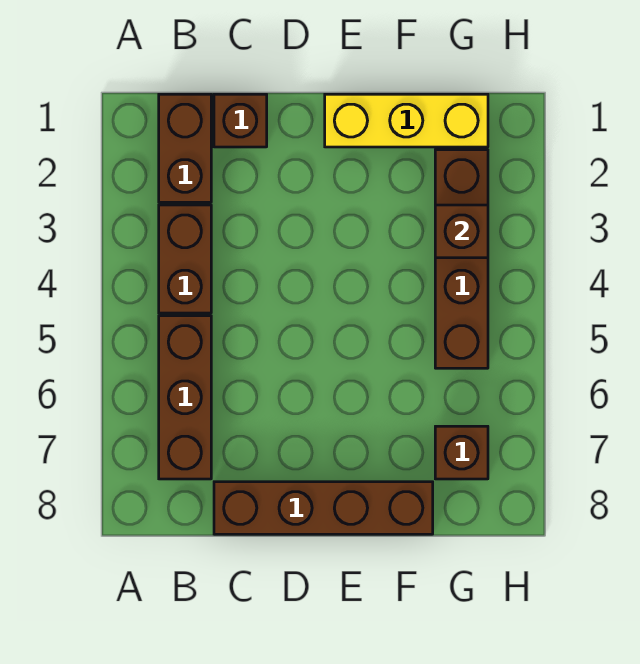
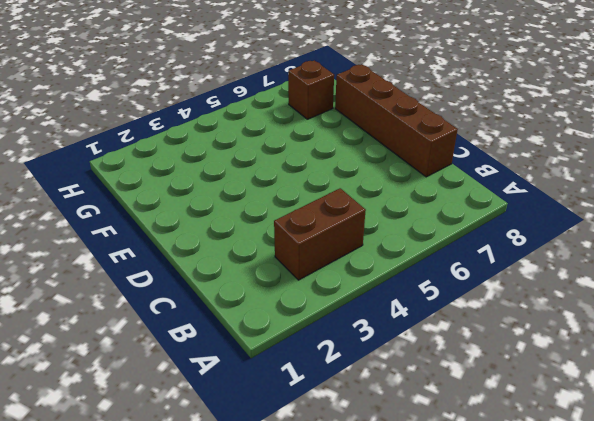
none -> brown brick B1:B2 level 1
none -> brown brick B5:B7 level 1

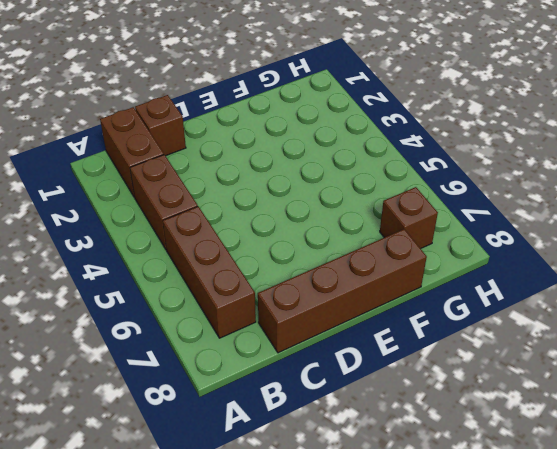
none -> yellow brick E1:G1 level 1
none -> brown brick G2:G5 level 1

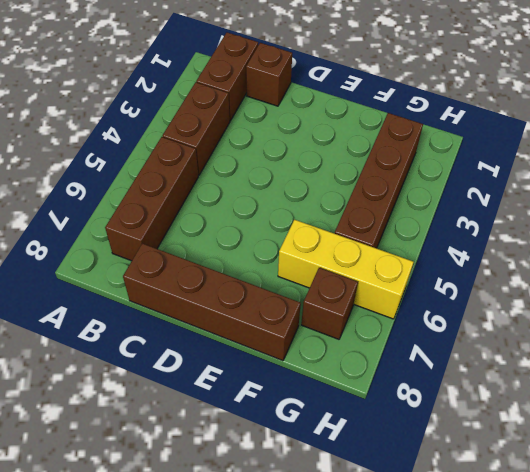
yellow brick F6:H6 level 1 -> yellow brick E1:G1 level 1
none -> brown brick G3 level 2

